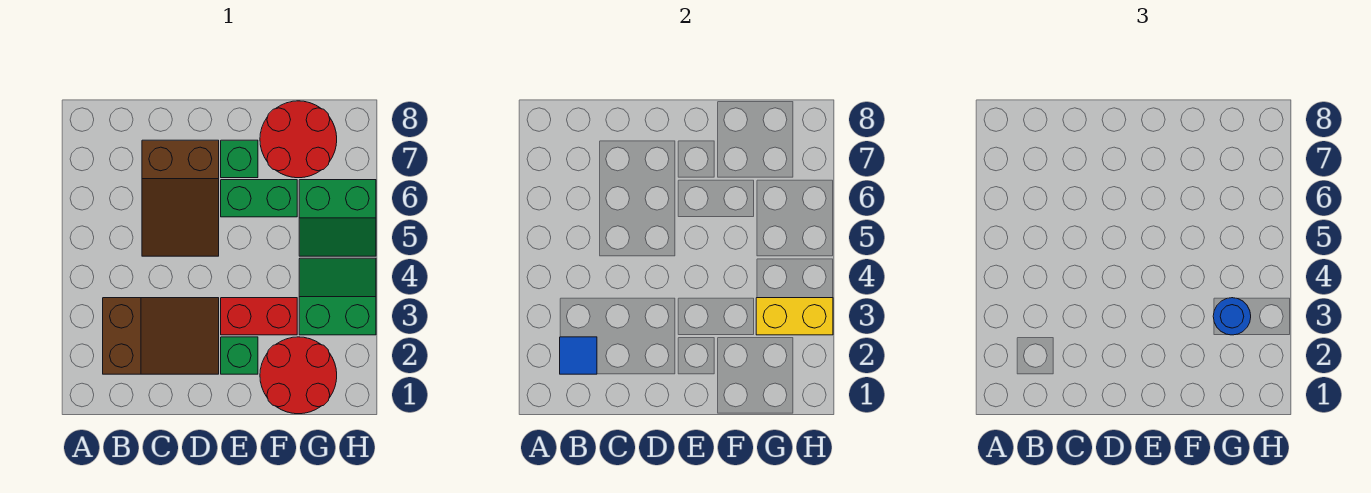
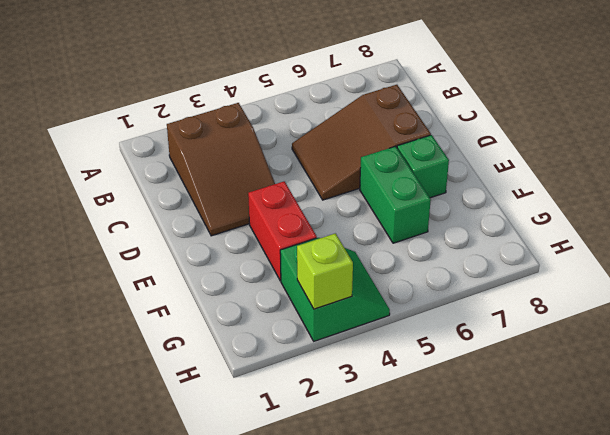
lime brick H3 level 2 -> yellow brick G3:H3 level 2
none -> green brick E2 level 1
none -> red round brick F1:G2 level 1
none -> red round brick F7:G8 level 1

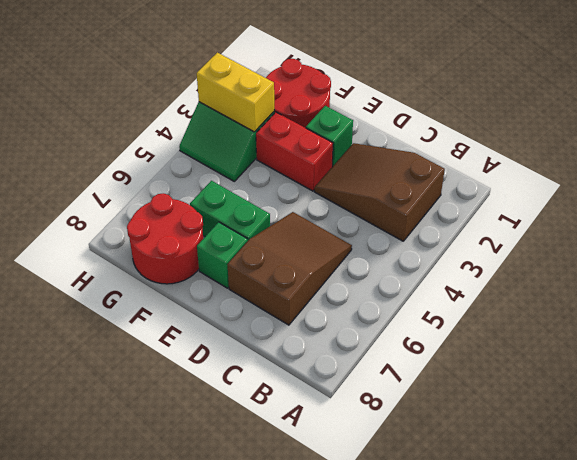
none -> green slope G5:H6 level 1 top 6
none -> blue tile B2 level 2
none -> blue round brick G3 level 3

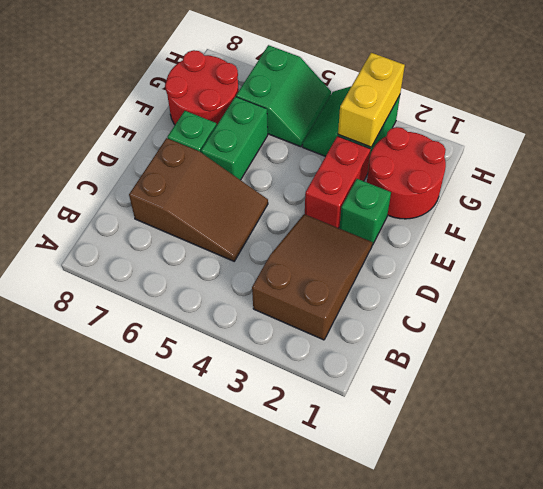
none -> blue tile B2 level 2
none -> blue round brick G3 level 3

